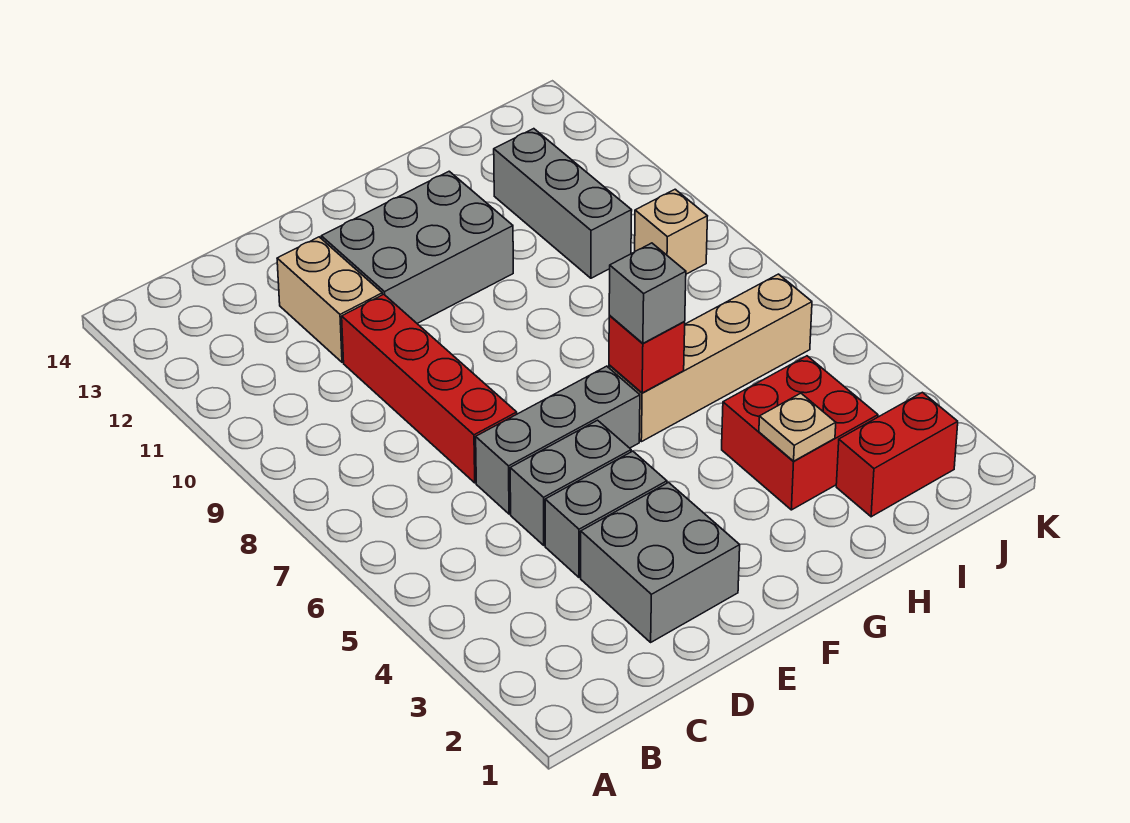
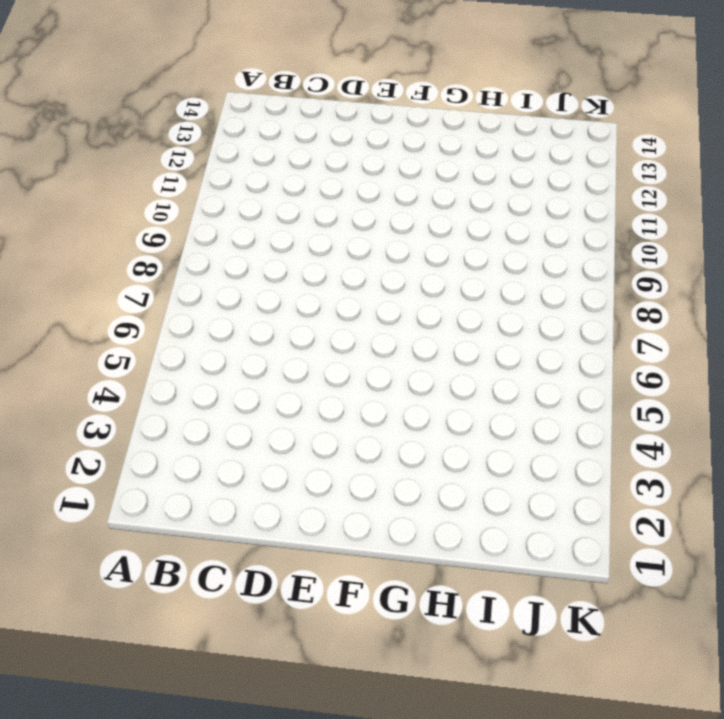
none -> grey brick D2:E3 level 1
none -> grey brick D4:E4 level 1
none -> grey brick D5:E5 level 1

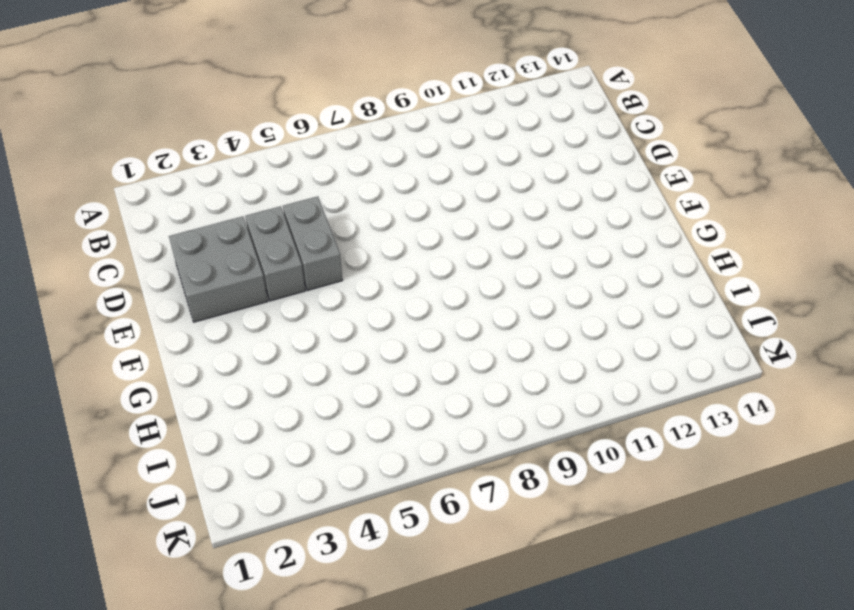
none -> grey brick D6:F6 level 1
none -> red brick D7:D10 level 1
none -> tan brick D11:D12 level 1

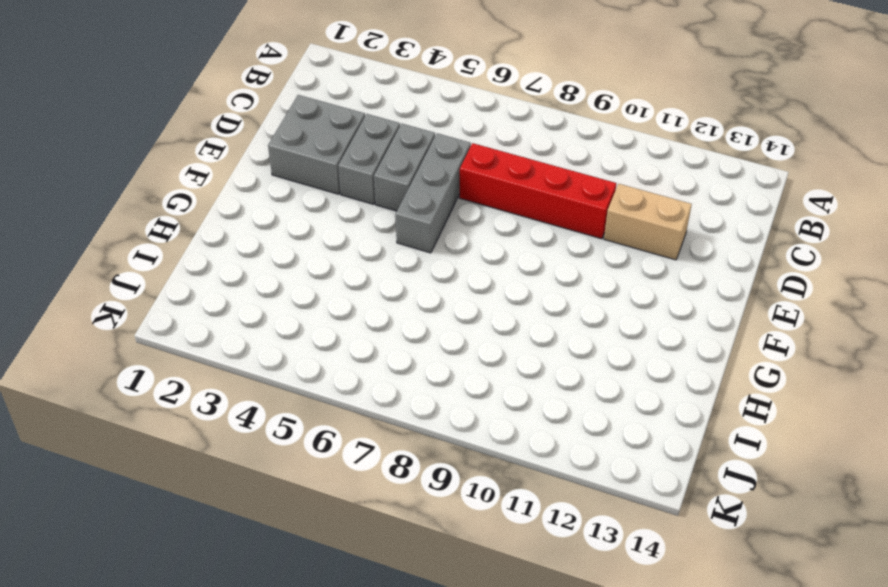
none -> grey brick E11:G12 level 1
none -> tan brick G6:J6 level 1
none -> red brick H3:I4 level 1

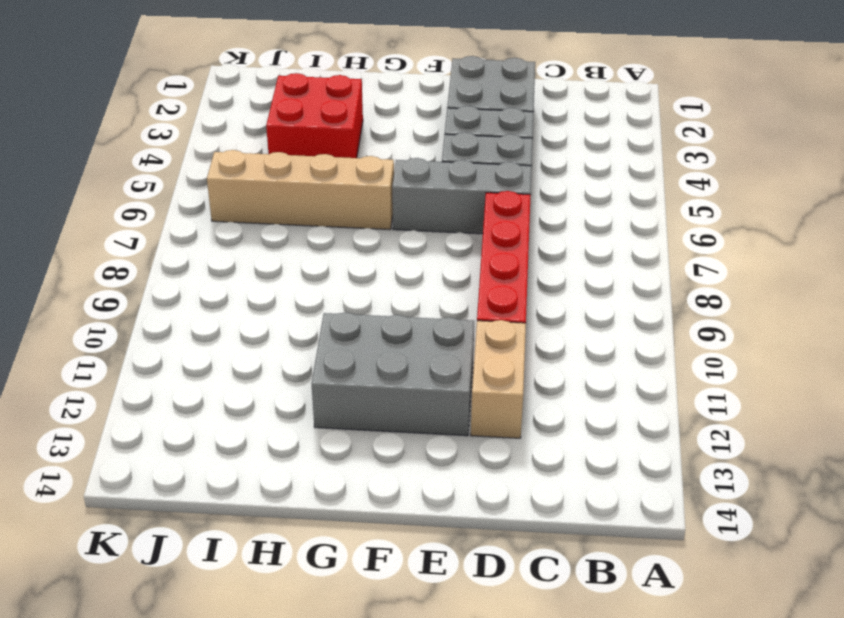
none -> red brick I2:J2 level 1
none -> grey brick I10:I12 level 1
none -> tan brick J9 level 1

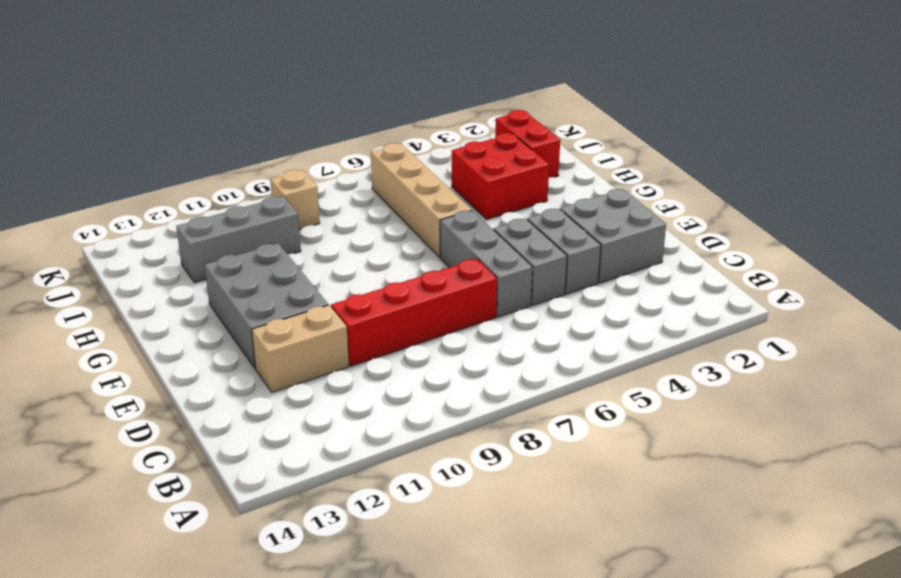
none -> red brick G6 level 2
none -> tan plate H3 level 2
none -> grey brick G6 level 3

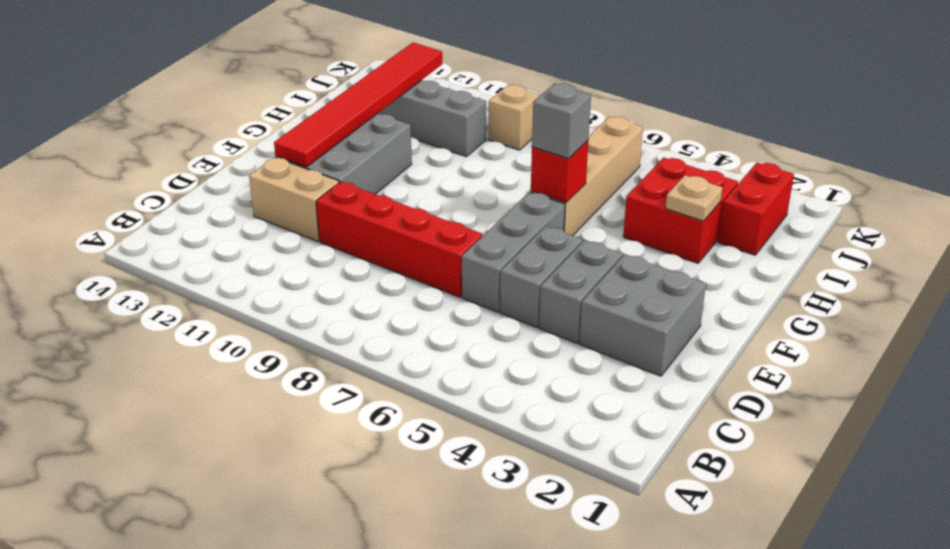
red tile E12:J12 level 2 -> none

